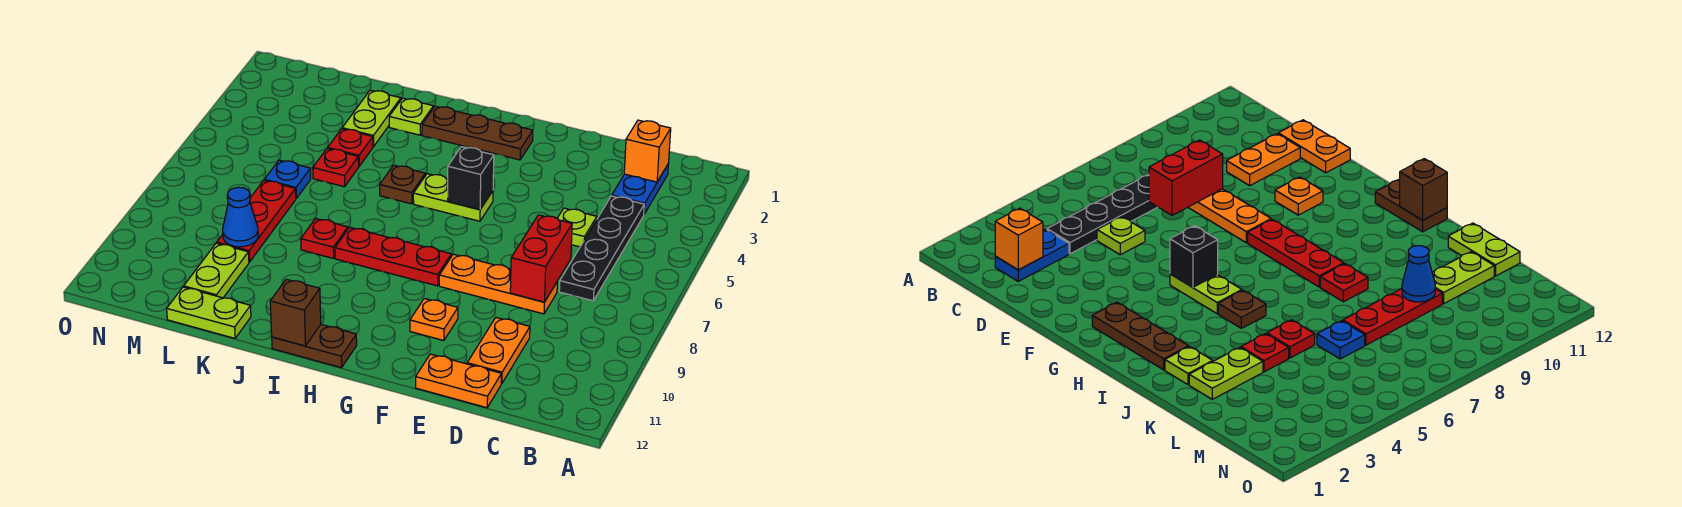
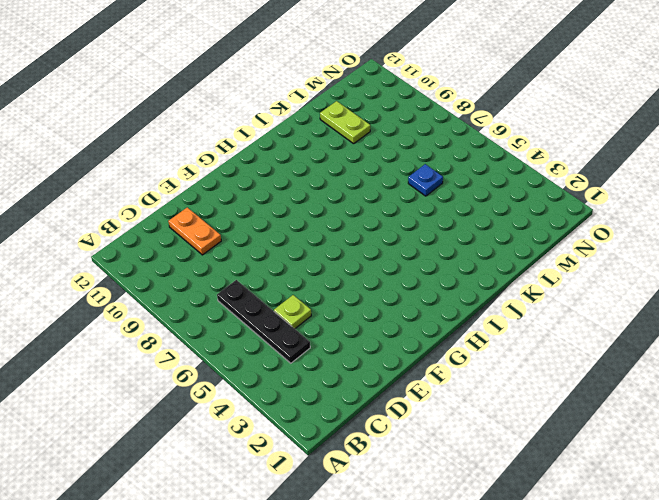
none -> blue plate C2:C3 level 1
none -> orange plate D8:F8 level 1
none -> orange plate D12:E12 level 1

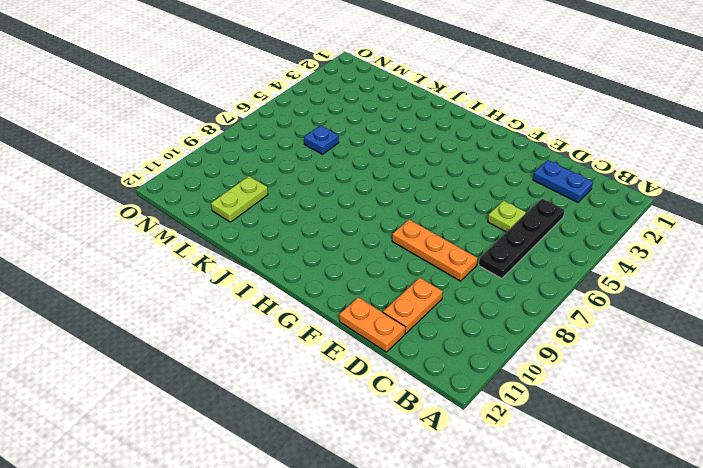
blue plate C2:D2 level 1 -> blue plate C2:C3 level 1
none -> orange plate F10 level 1
none -> brown plate G2:I2 level 1
none -> lime plate G5:H5 level 1

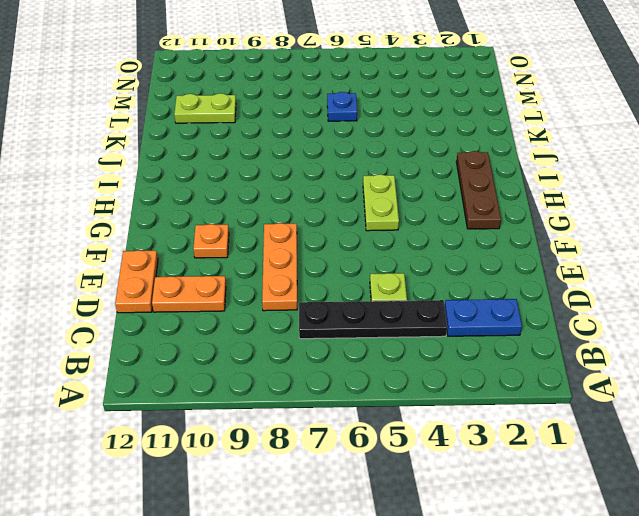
none -> red plate G8:I8 level 1
none -> brown plate H12:I12 level 1
none -> brown plate I5 level 1

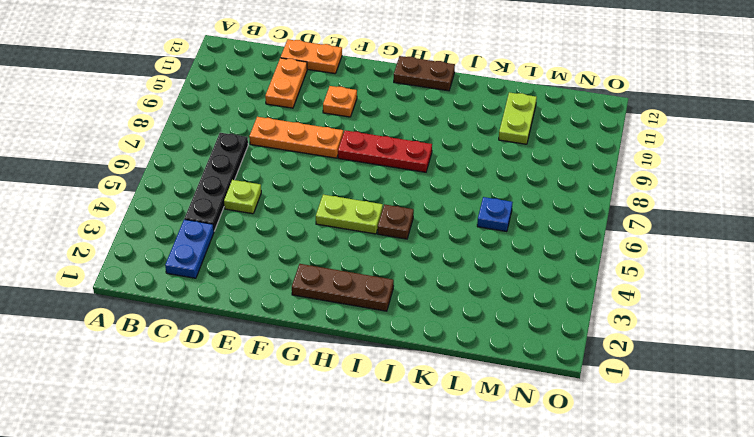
none -> lime plate J2 level 1
none -> red plate J8 level 1
none -> lime plate K2:K3 level 1

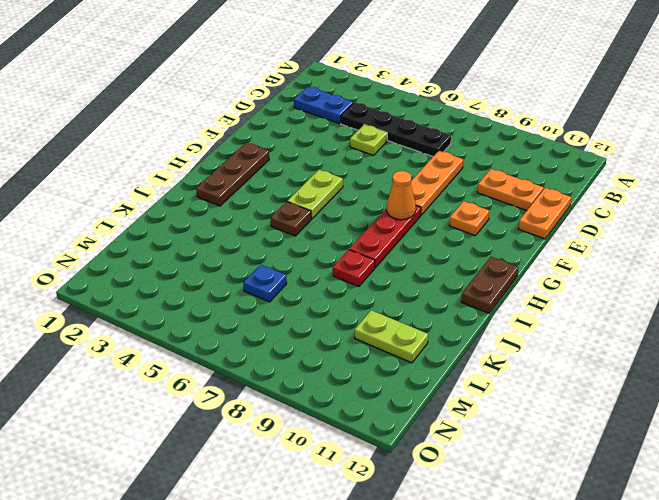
orange cone G8 level 2 -> none
none -> lime plate J2 level 1
none -> lime plate K2:K3 level 1
none -> red plate K4 level 1

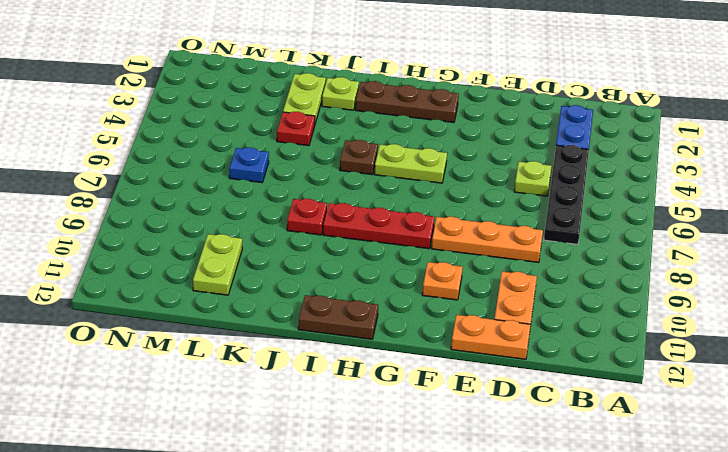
none -> red plate K5 level 1
none -> lime plate K12:L12 level 1
none -> red plate L7:L9 level 1

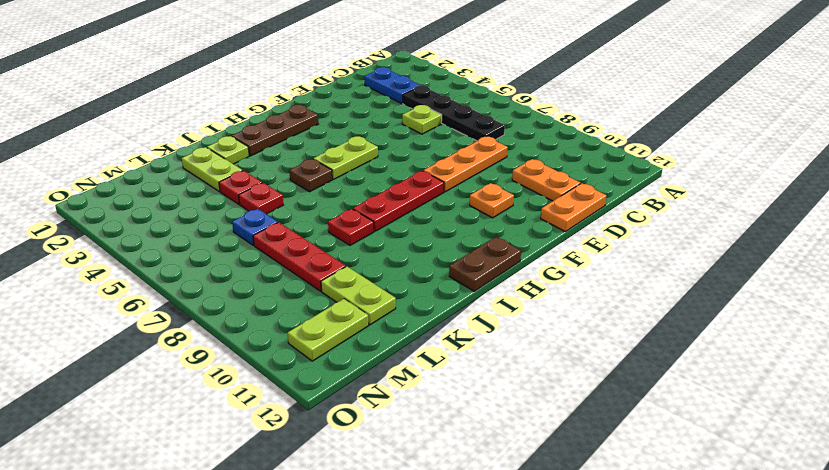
lime plate M11:N11 level 1 -> lime plate K12:L12 level 1
none -> orange brick C2 level 2
none -> red brick D7:D8 level 2
none -> black brick G5 level 2

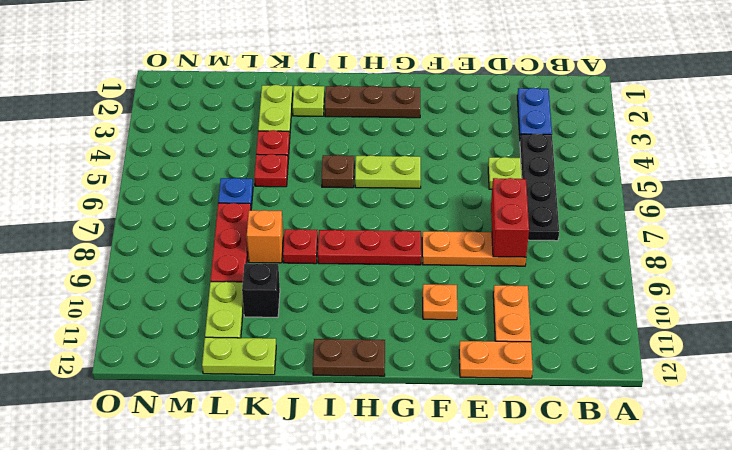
orange brick K8 level 1 -> orange brick C2 level 2
black brick K10 level 1 -> black brick G5 level 2
none -> brown brick I12 level 2
none -> blue cone L9 level 2

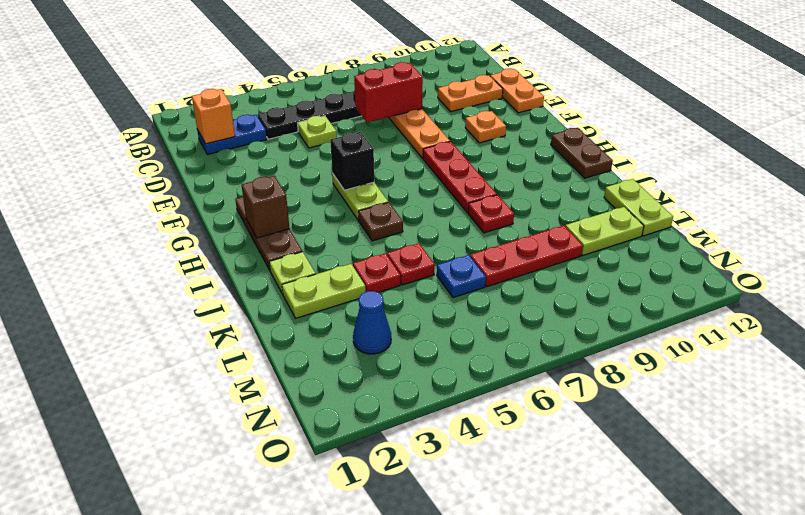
brown brick H2 level 2 -> brown brick I12 level 2
blue cone M3 level 1 -> blue cone L9 level 2

